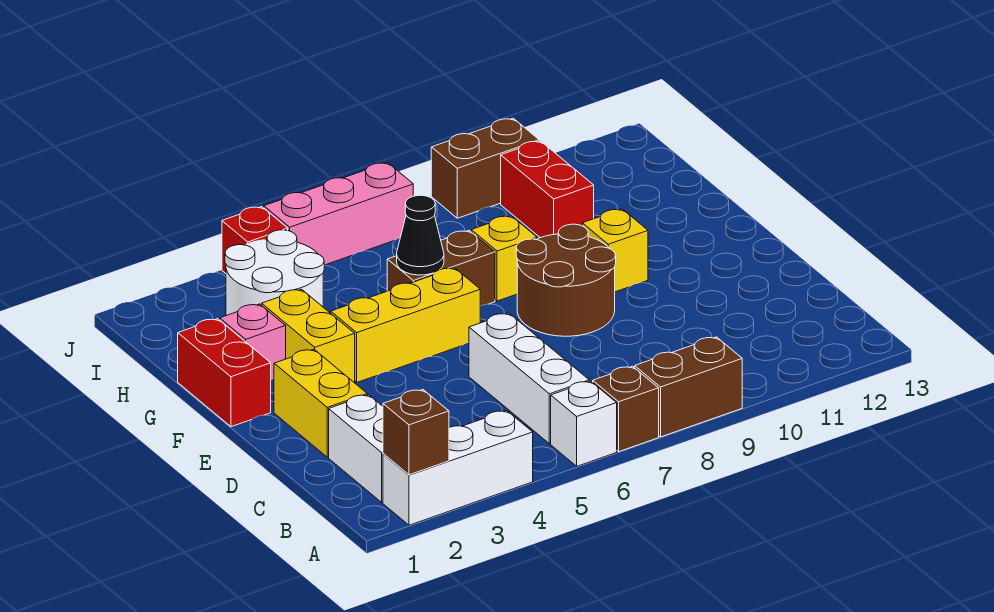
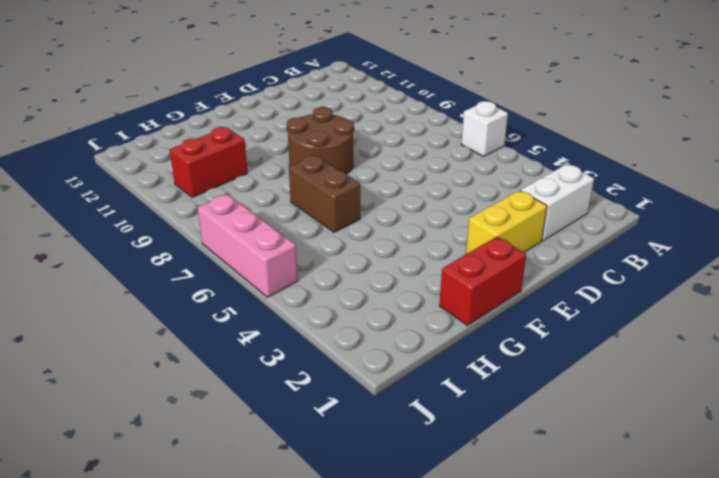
none -> white brick A2:A4 level 1
none -> brown brick A7 level 1
none -> brown brick A8:A9 level 1

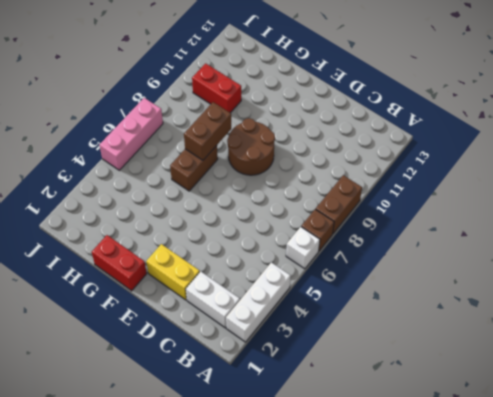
brown brick G7:G8 level 2 -> brown brick J9:J10 level 1
none -> white brick B6:D6 level 1
none -> yellow brick F3:G3 level 1
none -> yellow brick F4:F6 level 1

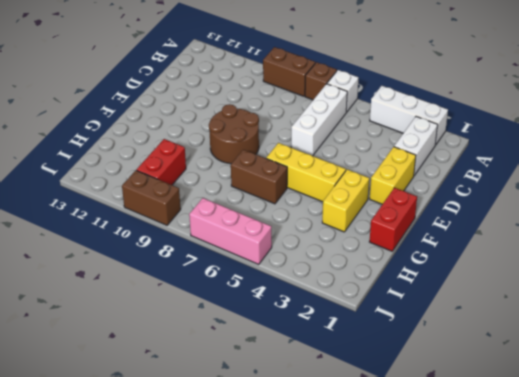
none -> yellow brick F10 level 1
none -> pink brick G2 level 1
none -> yellow brick G8 level 1

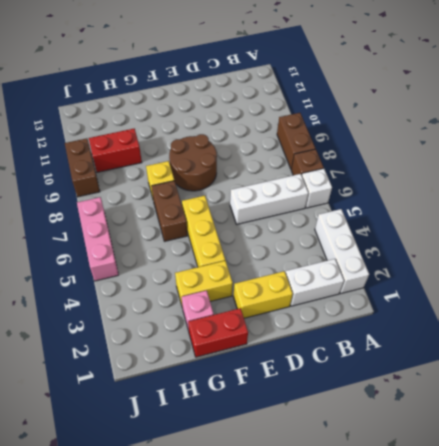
none -> yellow brick F10 level 1
none -> white round brick H3:I4 level 1
none -> red brick J4 level 1

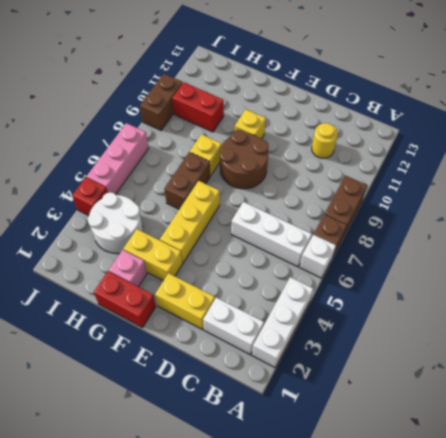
yellow round brick C11 level 1 -> none
none -> brown brick A2 level 2
none -> black cone G6 level 2

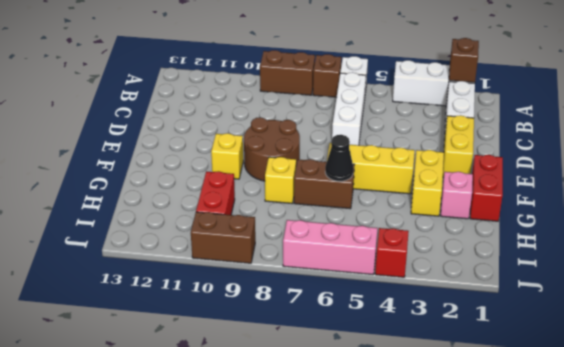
none -> white round brick H3:I4 level 1

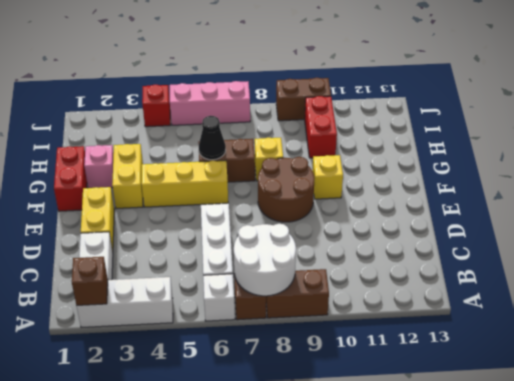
white round brick A7:B8 level 2 -> white round brick H3:I4 level 1

